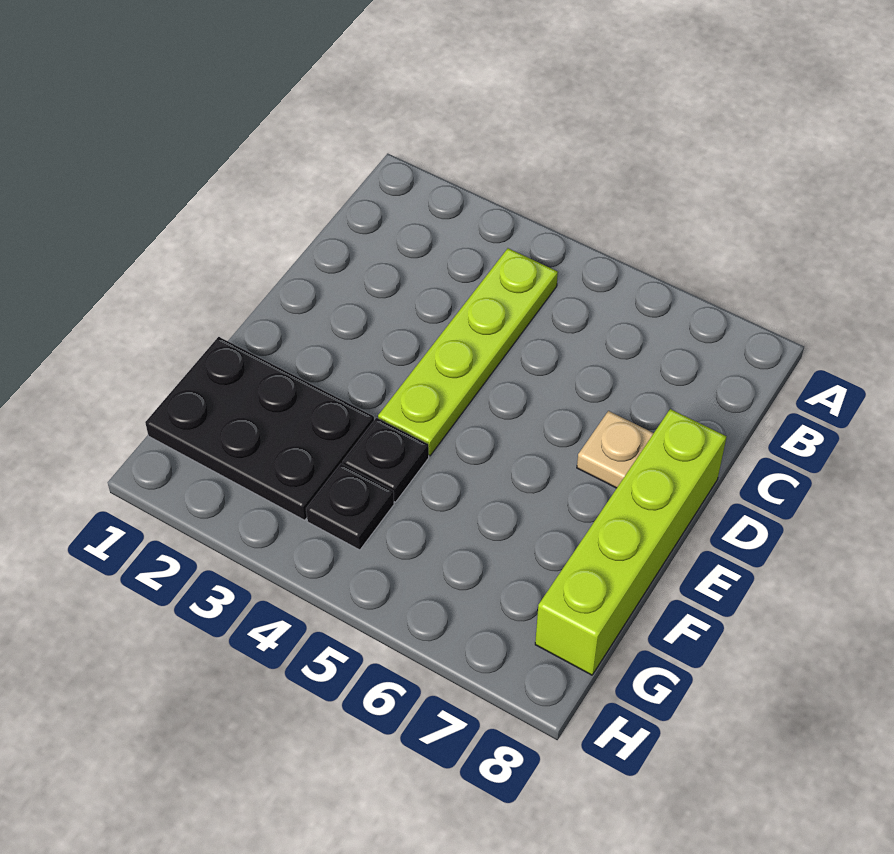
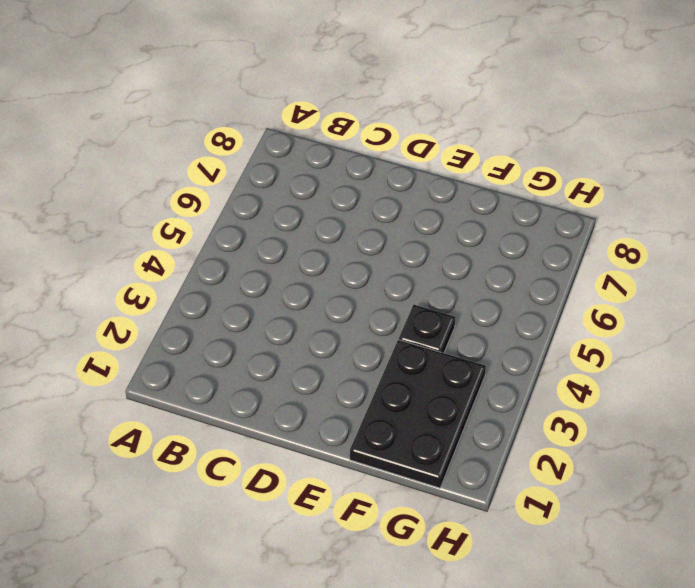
none -> lime plate B4:E4 level 1
none -> tan plate D7 level 1

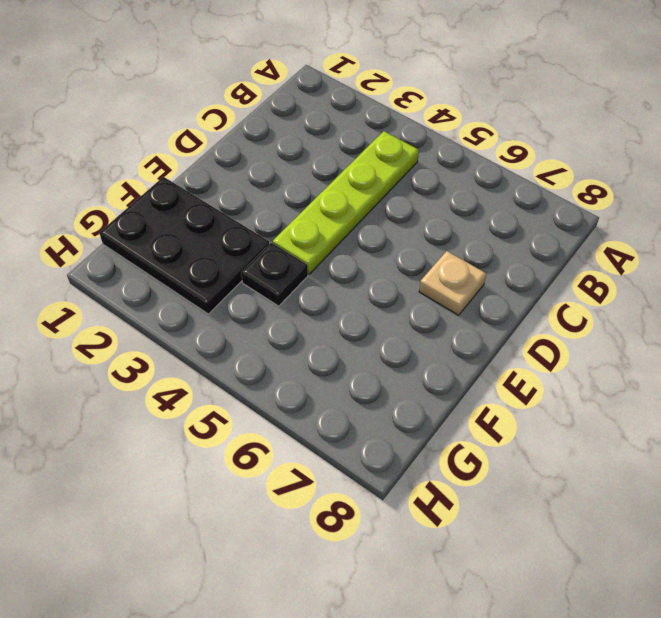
none -> lime brick D8:G8 level 1
none -> black plate G4 level 1

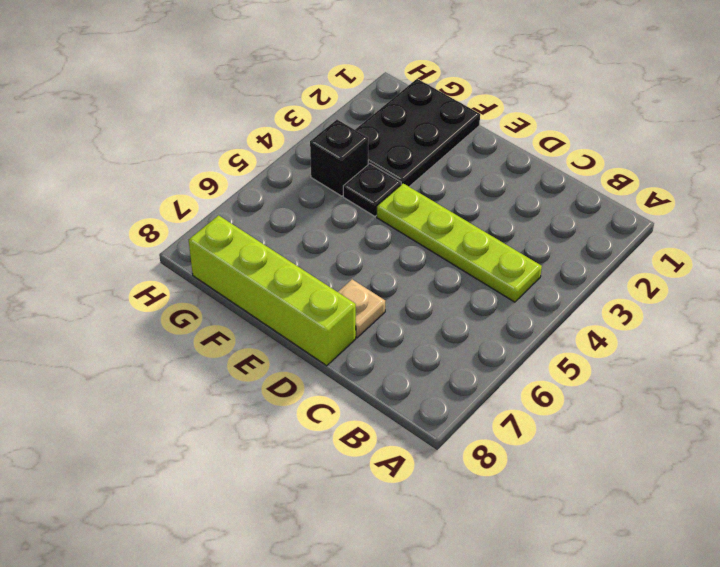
black brick G4 level 1 -> black plate G4 level 1

